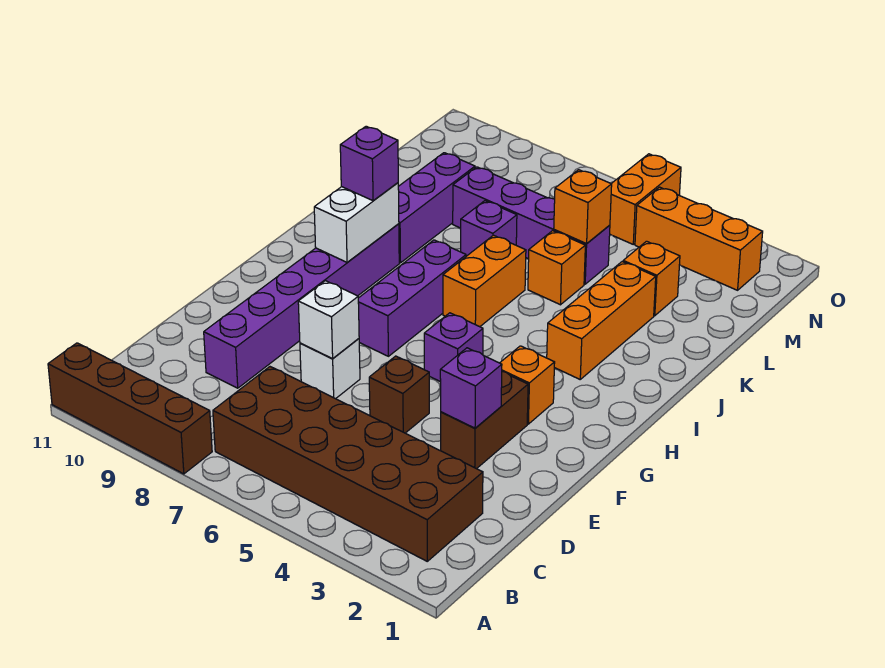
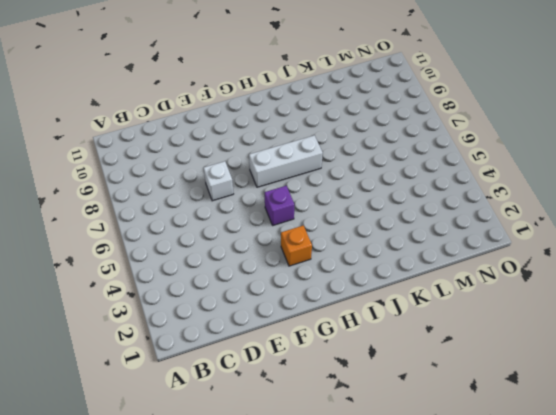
white brick G7:I7 level 1 -> purple brick G7:I7 level 1
none -> brown brick A8:A11 level 1
none -> brown brick B2:C7 level 1
none -> purple brick D9:I9 level 1

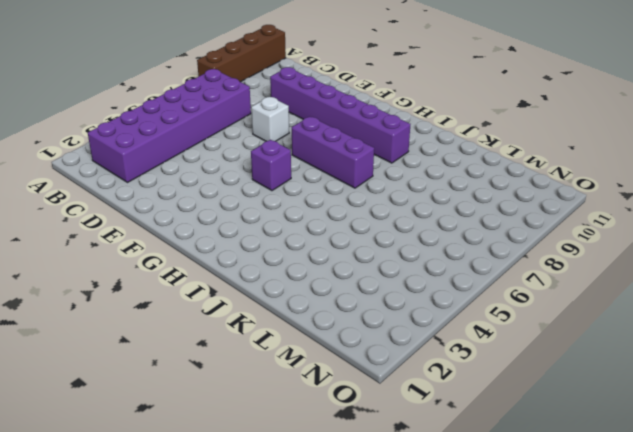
purple brick B2:C7 level 1 -> brown brick B2:C7 level 1
none -> brown brick E3:F3 level 1
none -> brown brick E5 level 1
none -> orange brick G3 level 1

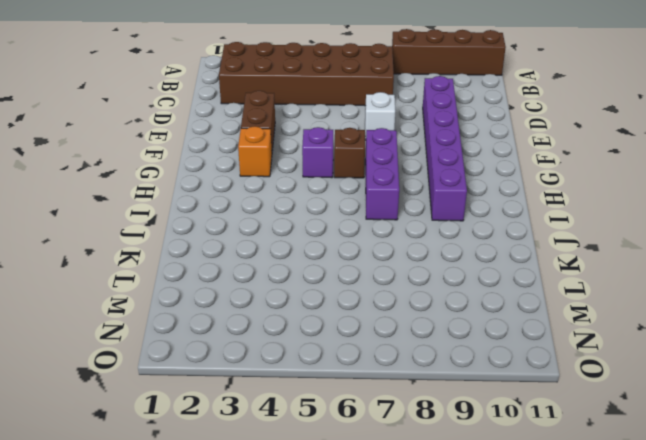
brown brick G6 level 1 -> brown brick E5 level 1
none -> orange brick I3:K3 level 1
none -> orange brick I6:J6 level 1
none -> purple brick J9:L9 level 1

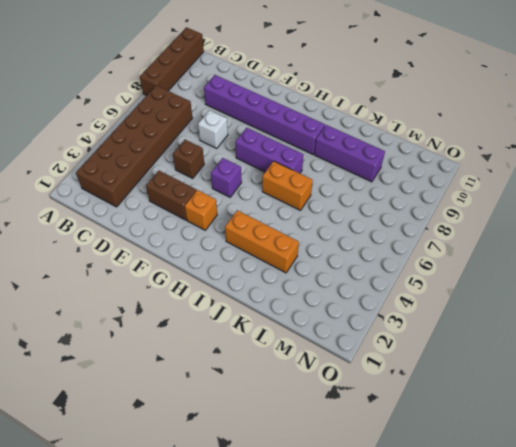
none -> orange brick K5 level 1
none -> purple brick K7 level 1
none -> orange brick L3 level 1

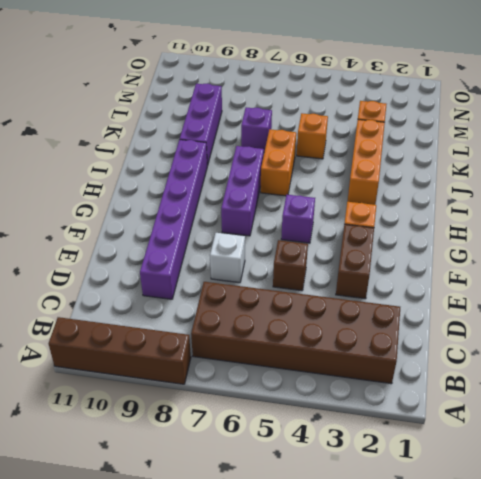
none -> purple brick L5:L8 level 1
none -> orange brick N2:N4 level 1
none -> orange brick N5:O5 level 1

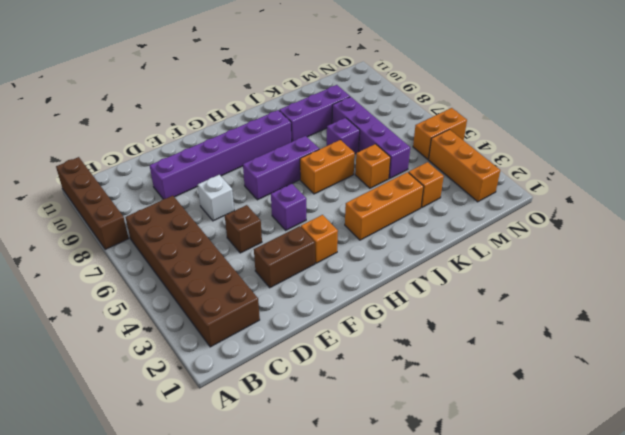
none -> purple brick E3 level 2
none -> white brick E7 level 2
none -> white brick H9:I9 level 2

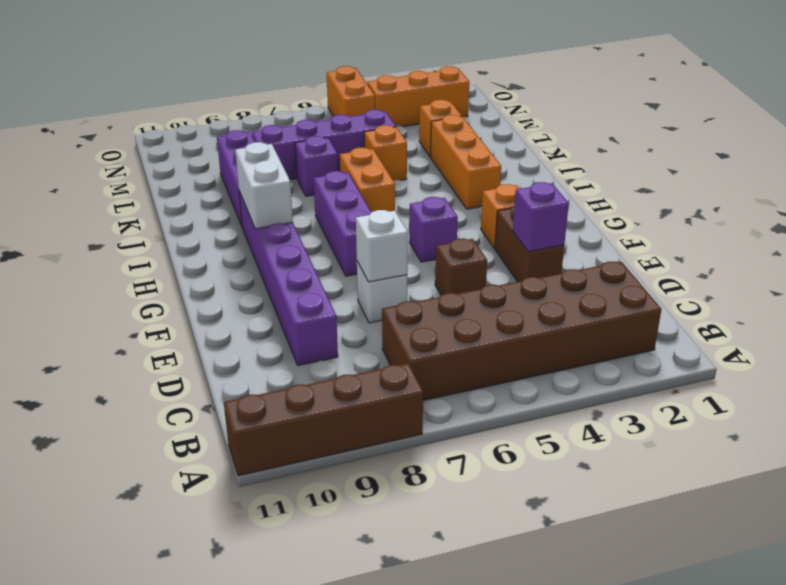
none -> orange brick L5 level 2
none -> purple brick I9 level 3

